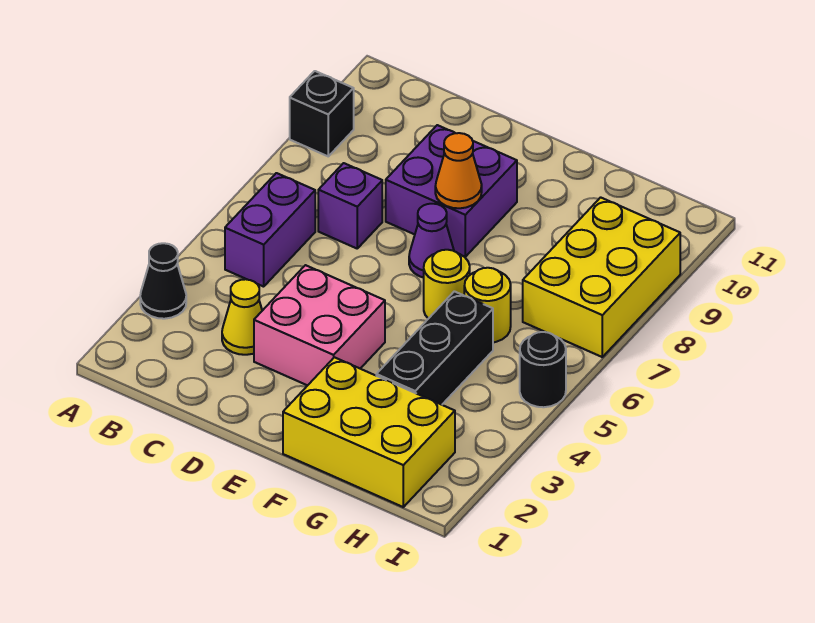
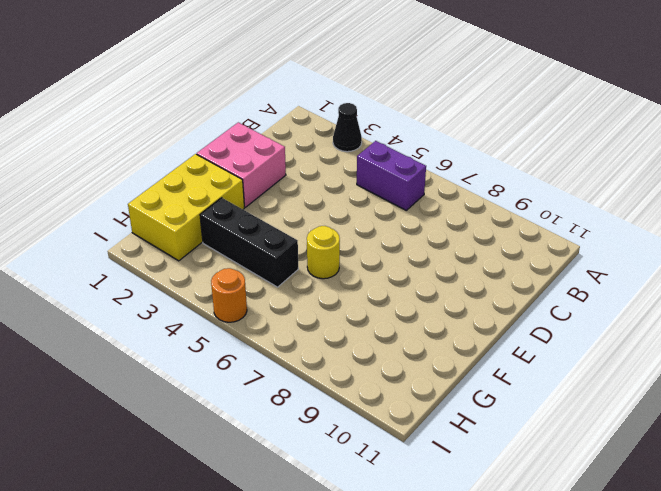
pink brick D1:E2 level 1 -> pink brick D3:E4 level 1
orange round brick I5 level 1 -> black round brick I5 level 1
none -> black brick A9 level 1
none -> yellow cone C3 level 1
none -> purple brick C7 level 1

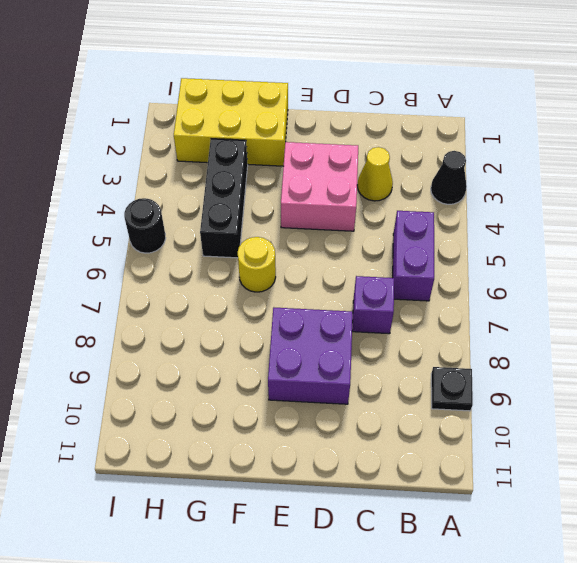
black plate A9 level 1 -> black brick A9 level 1
none -> purple cone E7 level 1
none -> yellow round brick G6 level 1
none -> yellow brick H7:I9 level 1

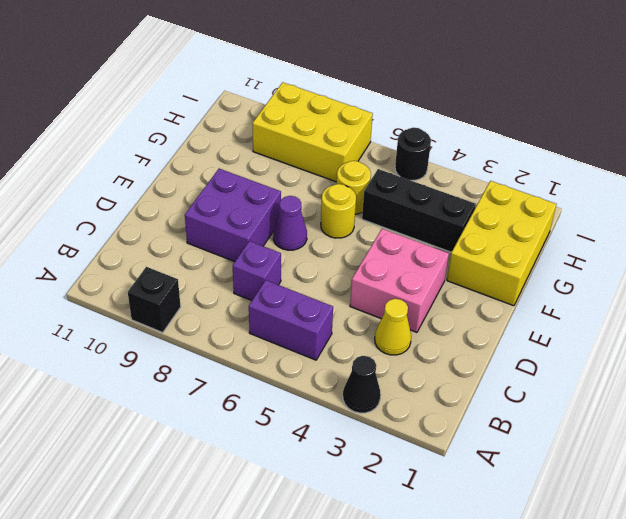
none -> orange cone E8 level 2

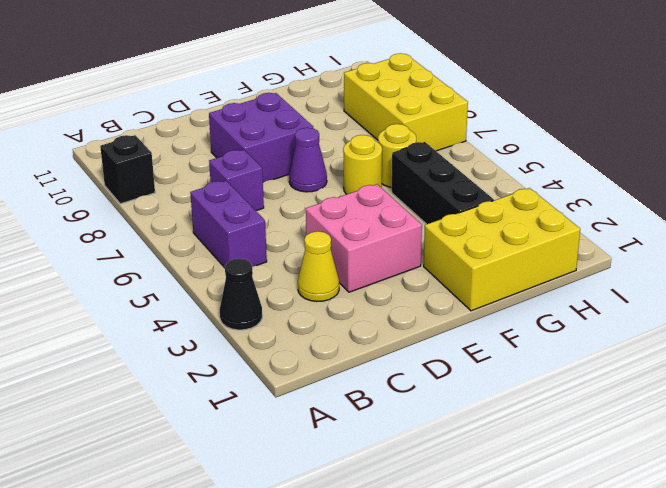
none -> black round brick I5 level 1
none -> orange cone E8 level 2

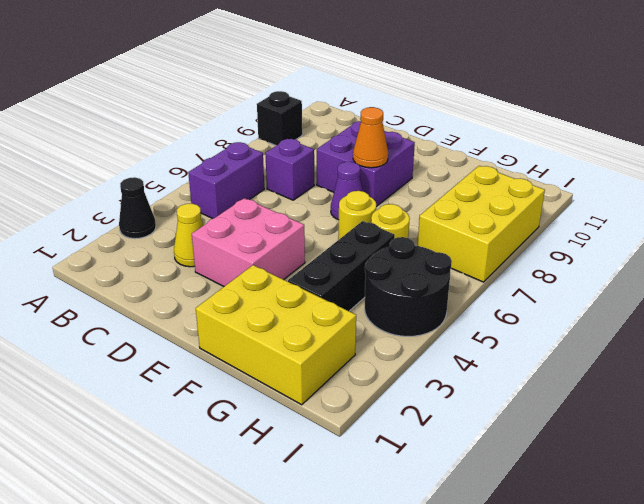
black round brick H4:I5 level 1 -> black round brick I5 level 1

